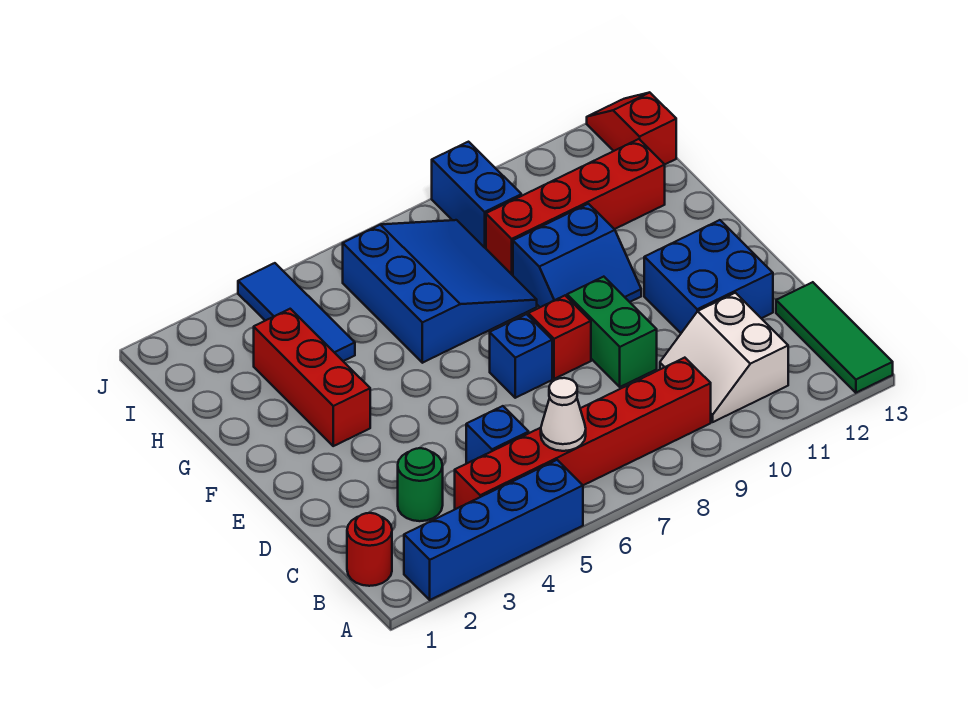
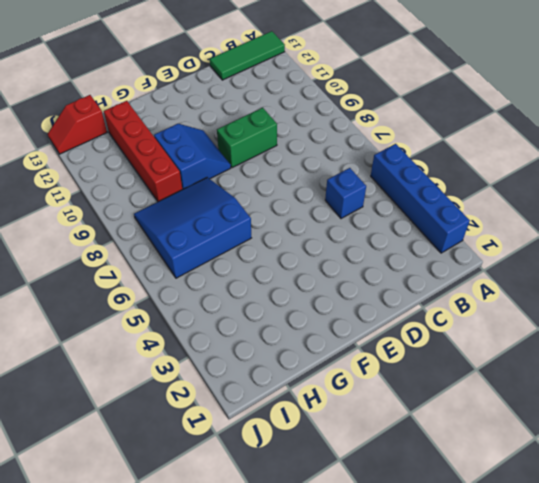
none -> red round brick B1 level 1
none -> red brick B4:B9 level 1
none -> white slope B10:C11 level 1 top 11

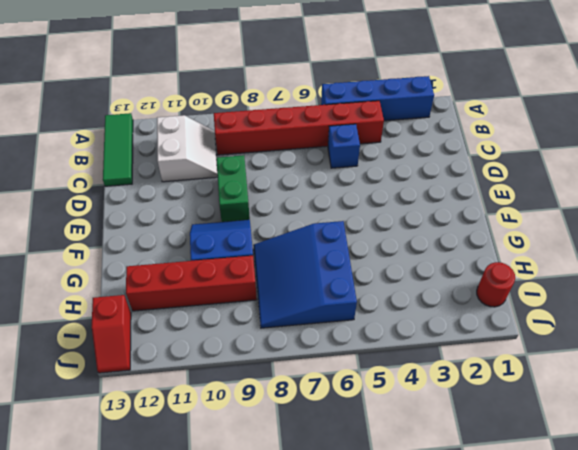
red round brick I1 level 1 -> red round brick B1 level 1
none -> green round brick C3 level 1
none -> blue brick D11:E12 level 1
none -> blue brick E7 level 1

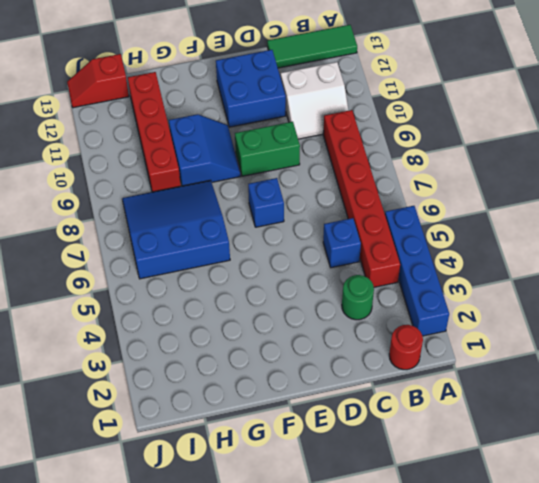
none -> red brick E8 level 1
none -> red brick F3:H3 level 1
none -> blue tile H4:J4 level 1

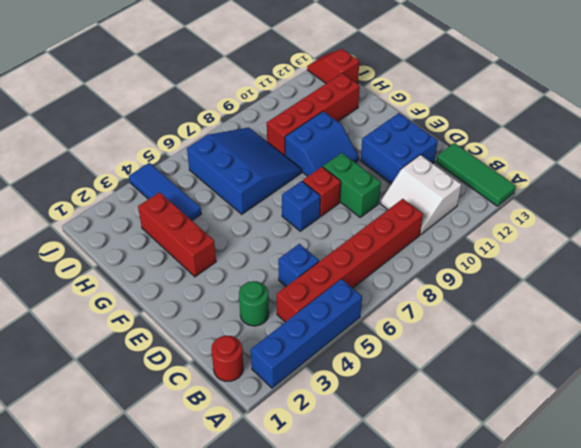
none -> blue brick I9:J9 level 1
none -> white cone B6 level 2

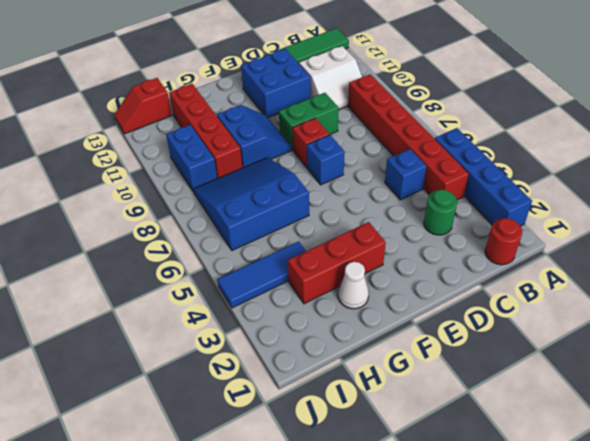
white cone G2 level 1 -> white cone B6 level 2
blue brick I9:I10 level 1 -> blue brick I9:J9 level 1

